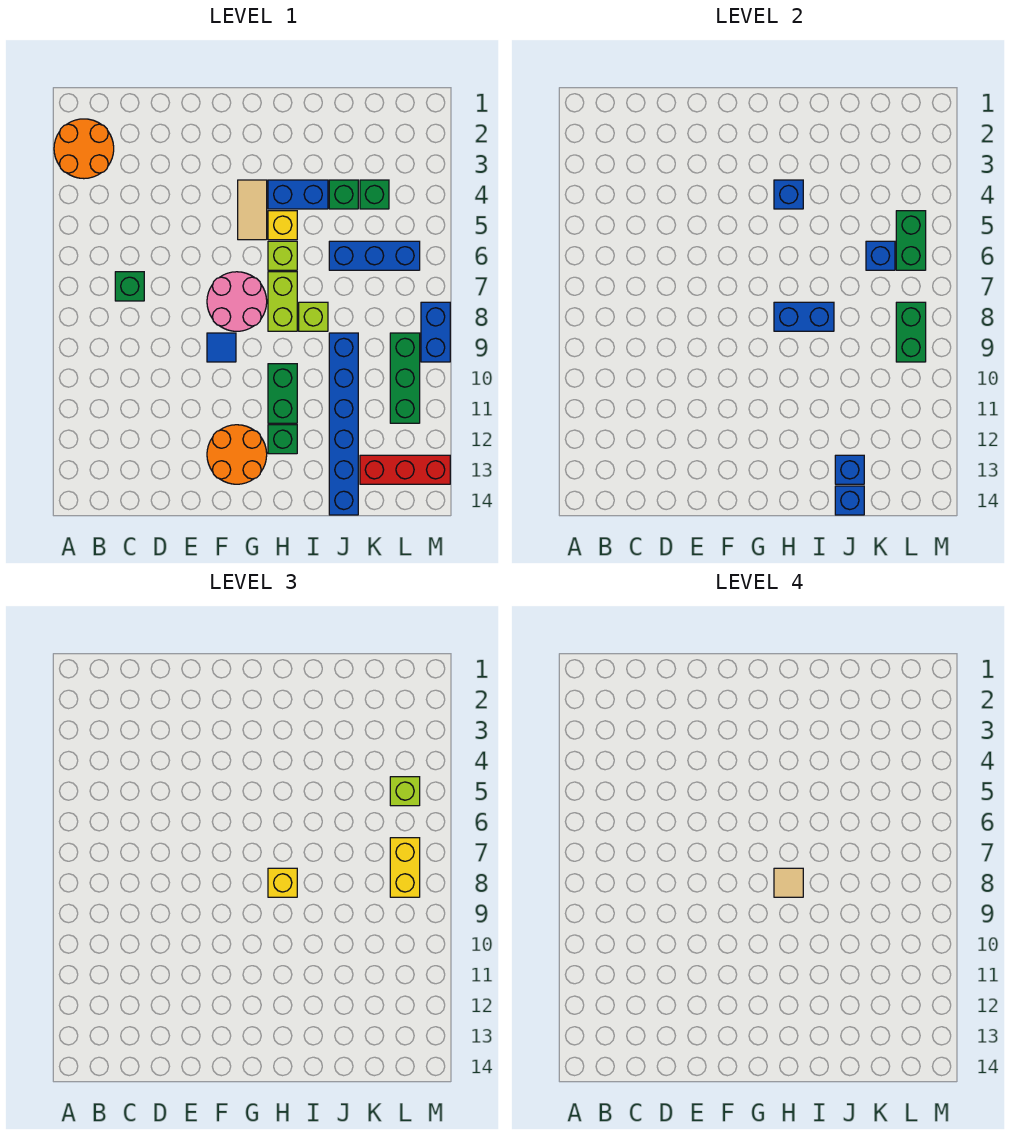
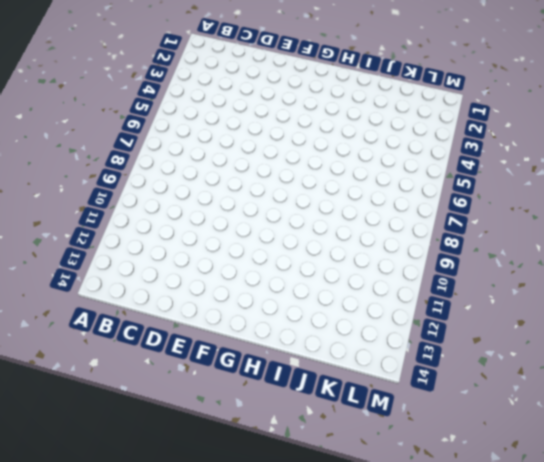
none -> orange round brick A2:B3 level 1
none -> green brick C7 level 1
none -> pink round brick F7:G8 level 1
none -> blue tile F9 level 1

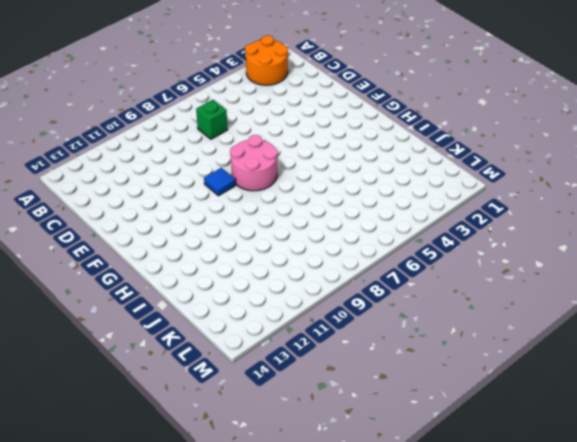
none -> orange round brick F12:G13 level 1
none -> tan tile G4:G5 level 1
none -> blue brick H4:I4 level 1
none -> yellow brick H5 level 1

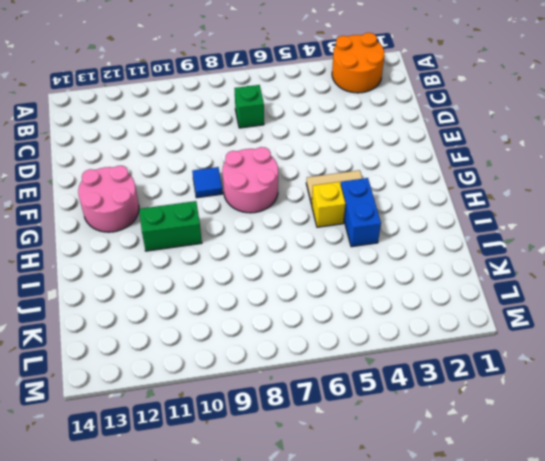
pink round brick F12:G13 level 1 -> orange round brick F12:G13 level 1
none -> lime brick H6 level 1
none -> lime brick H7:H8 level 1
none -> green brick H12 level 1
none -> lime brick I8 level 1

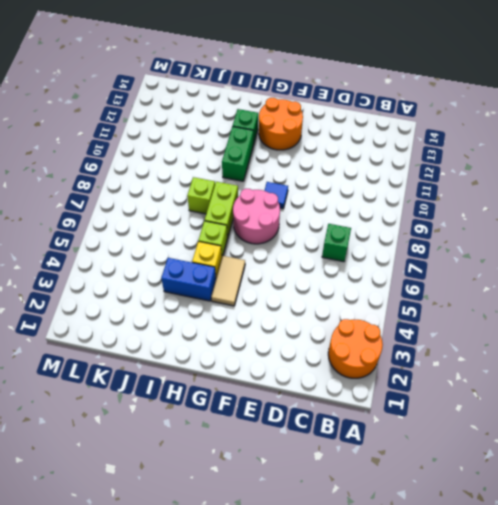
none -> green brick J4 level 1
none -> blue brick J6:L6 level 1
none -> blue brick J9:J14 level 1
none -> green brick K4 level 1

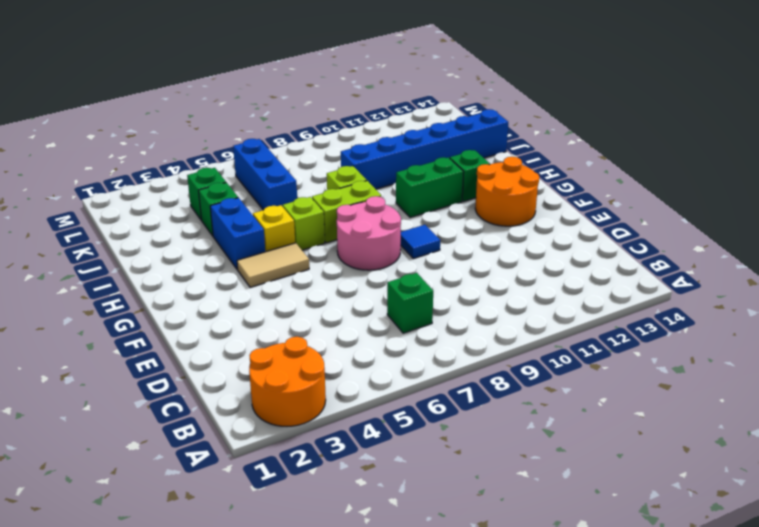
none -> red brick K13:M13 level 1
none -> green brick L9:L11 level 1
none -> blue brick M8:M9 level 1
none -> blue brick H4 level 2

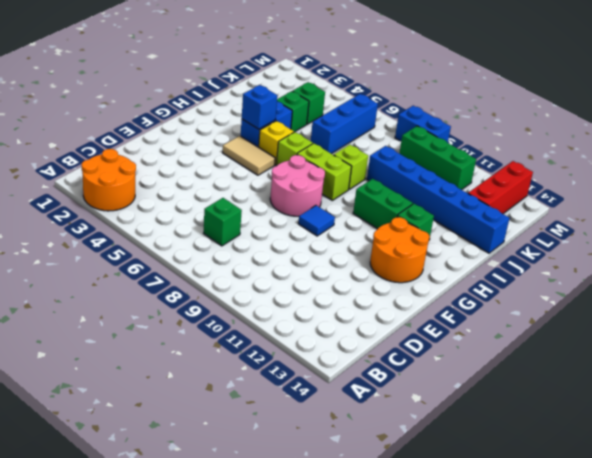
none -> blue brick H8:I8 level 2
none -> blue brick J13 level 2
none -> blue brick J14 level 2
none -> blue brick K6 level 2

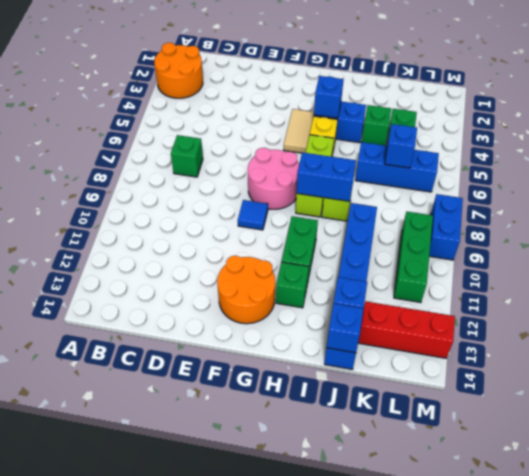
none -> green brick L5:L6 level 2
none -> green brick L8:L9 level 2
none -> yellow brick H8 level 3
none -> lime brick L5 level 3

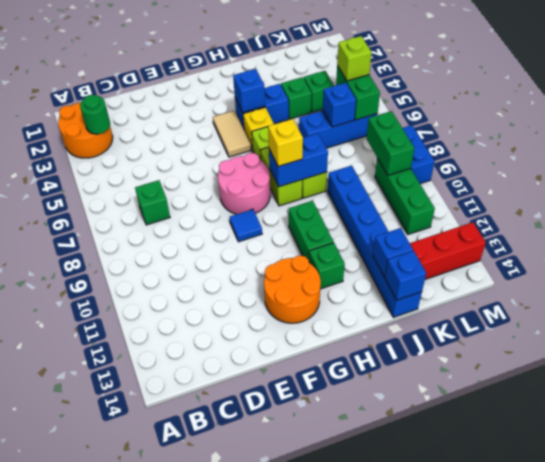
green round brick B3 level 2 -> none
none -> yellow brick L7:L8 level 3
none -> tan tile H8 level 4

